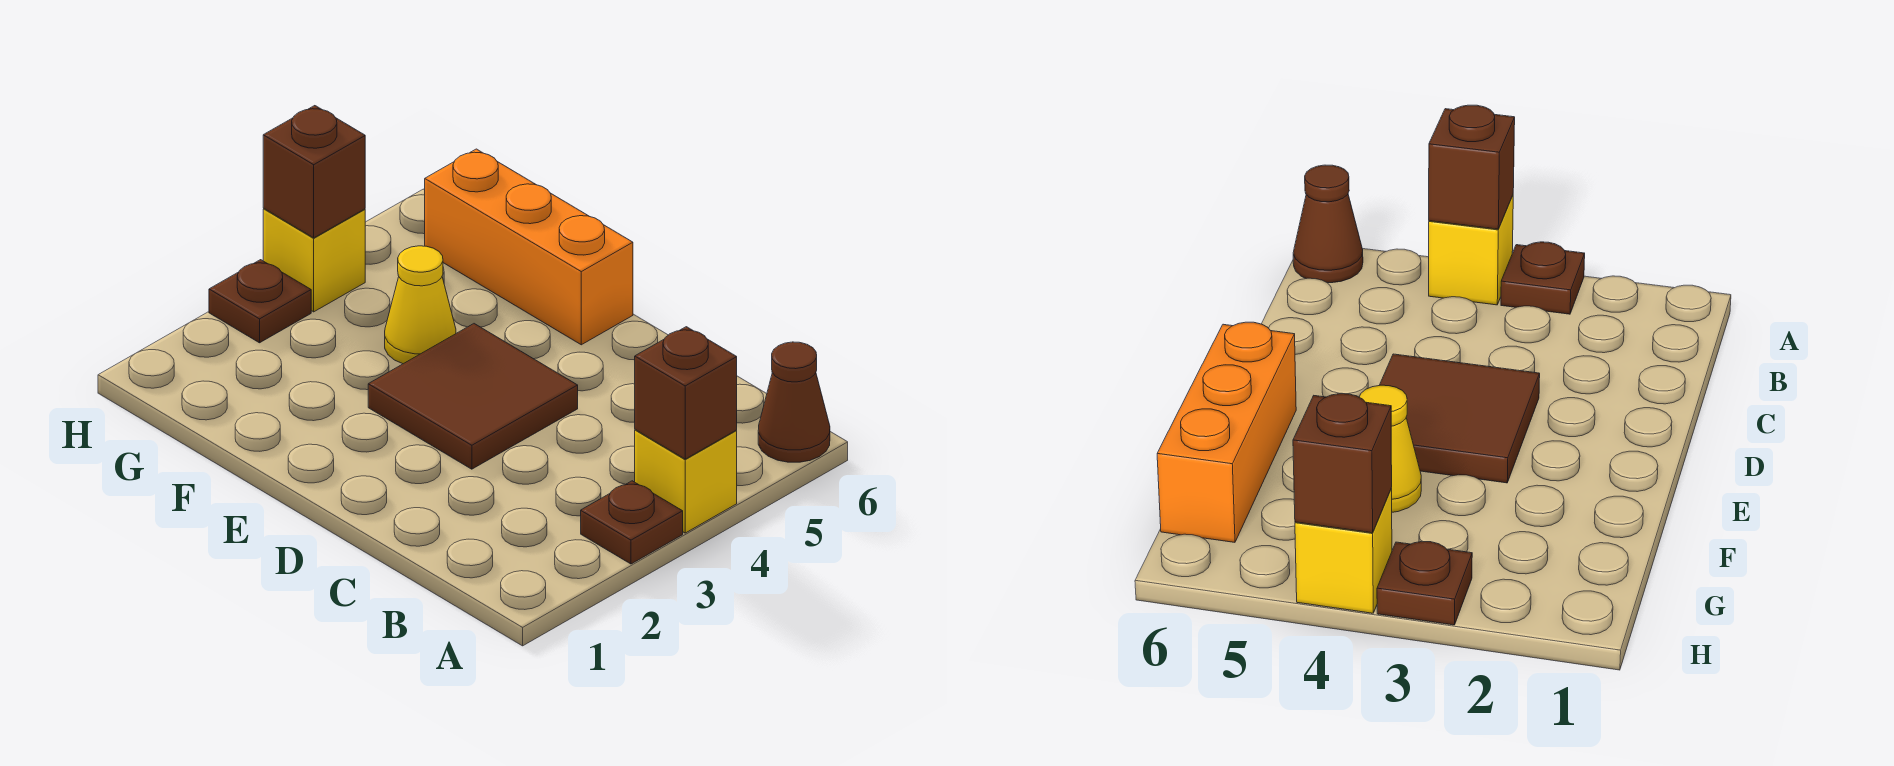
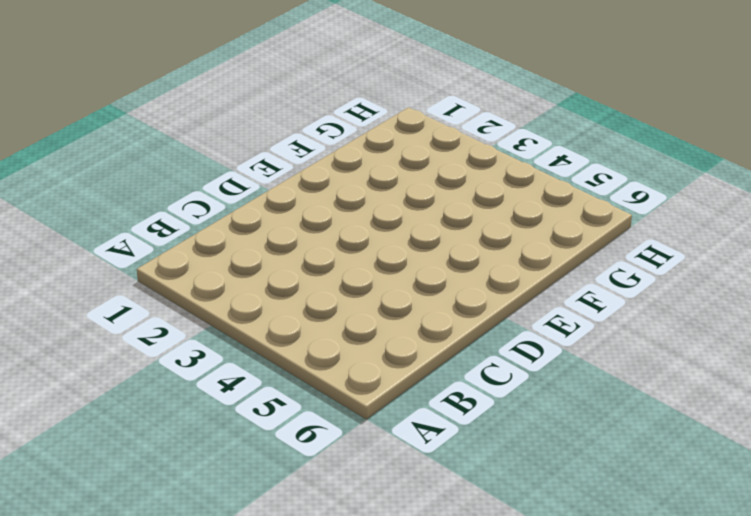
none -> brown plate A3 level 1
none -> yellow brick A4 level 1

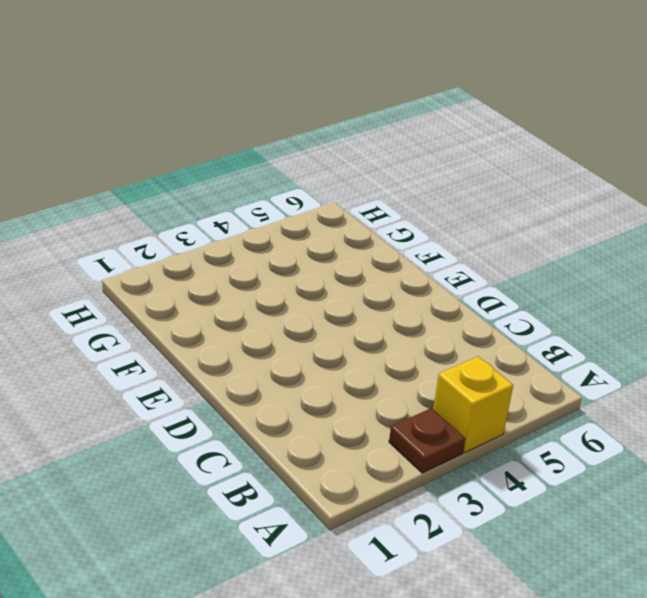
none -> brown cone A6 level 1
none -> brown tile D3:E4 level 1

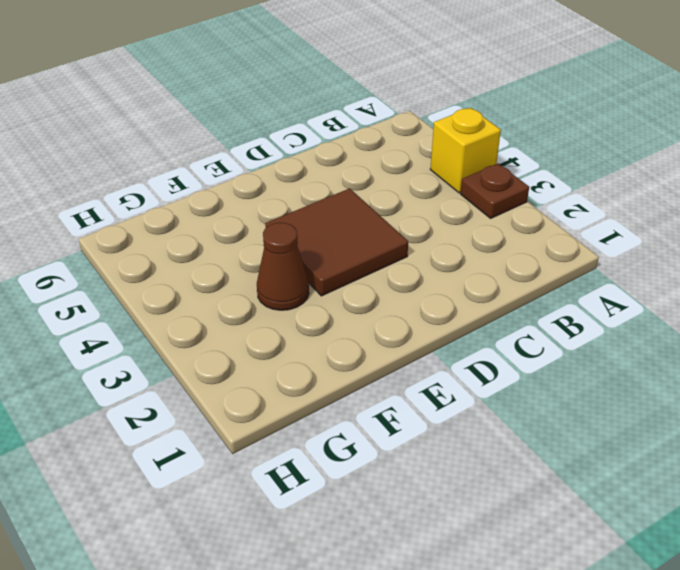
brown cone F3 level 1 -> brown cone A6 level 1
none -> orange brick E6:G6 level 1
none -> yellow cone F4 level 1

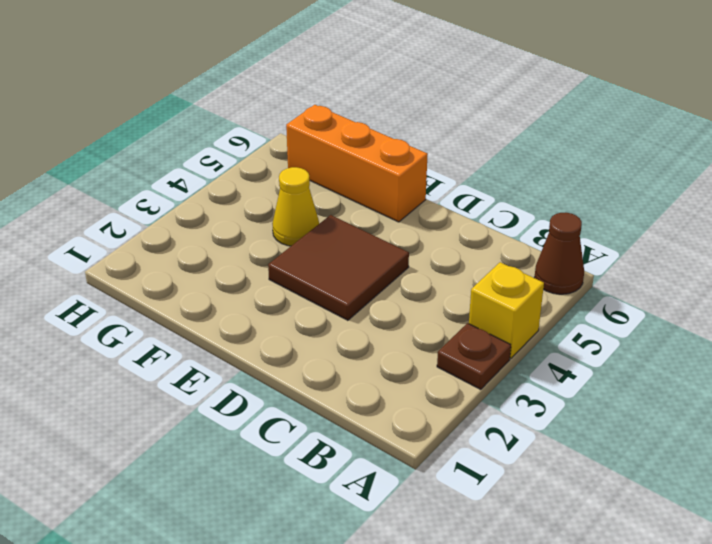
none -> brown plate H3 level 1
none -> yellow brick H4 level 1

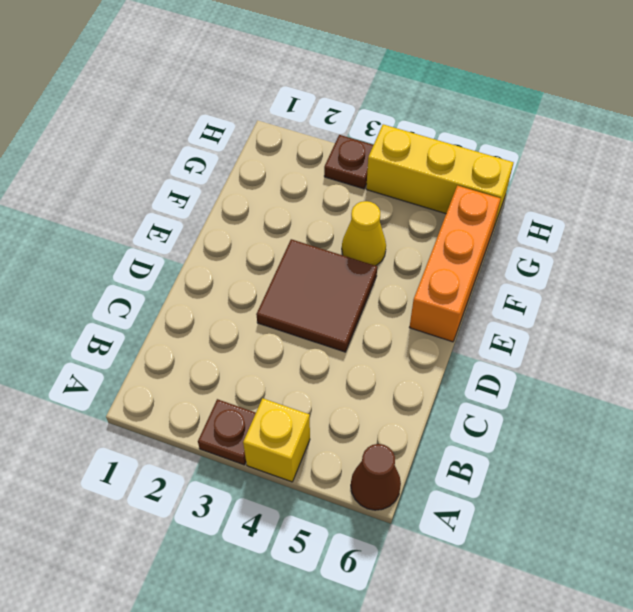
yellow brick H4:H6 level 1 -> yellow brick H4 level 1
none -> brown brick A4 level 2
none -> brown brick H4 level 2

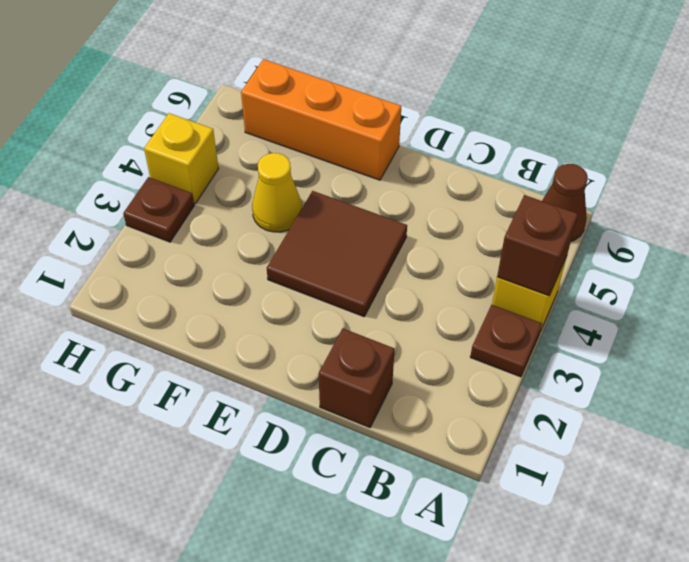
brown brick C1 level 1 -> brown brick H4 level 2

